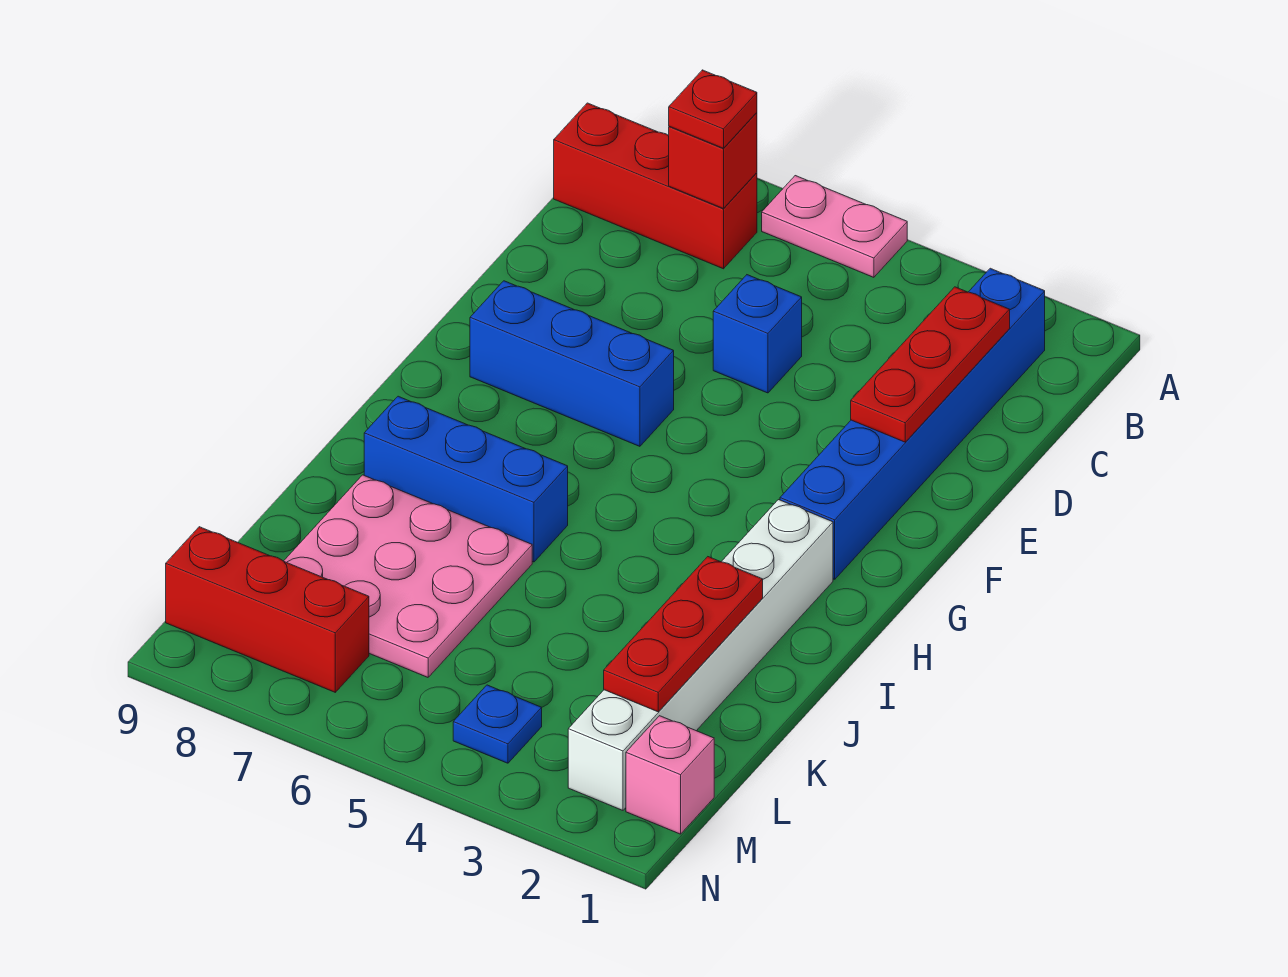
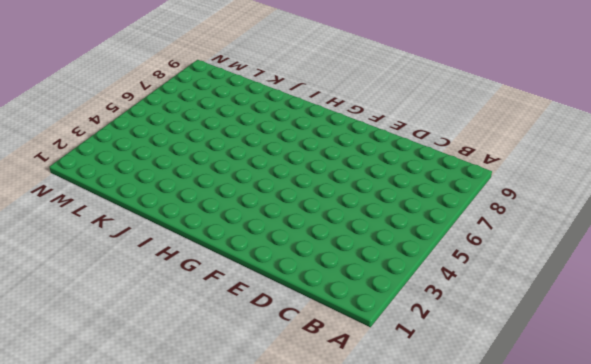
none -> pink plate A5:A6 level 1
none -> blue brick B2:G2 level 1
none -> red brick B7:B9 level 1

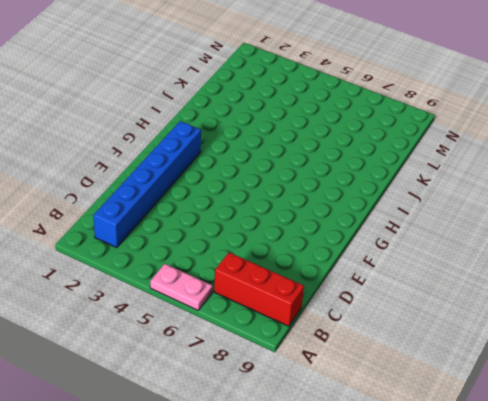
none -> blue brick D5 level 1
none -> blue brick F6:F8 level 1
none -> white brick H2:M2 level 1

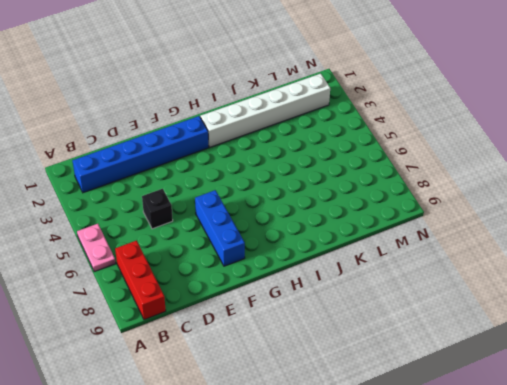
black brick D5 level 1 -> blue brick D5 level 1
none -> blue brick I6:I8 level 1
none -> pink plate J6:L8 level 1
none -> pink brick M1 level 1

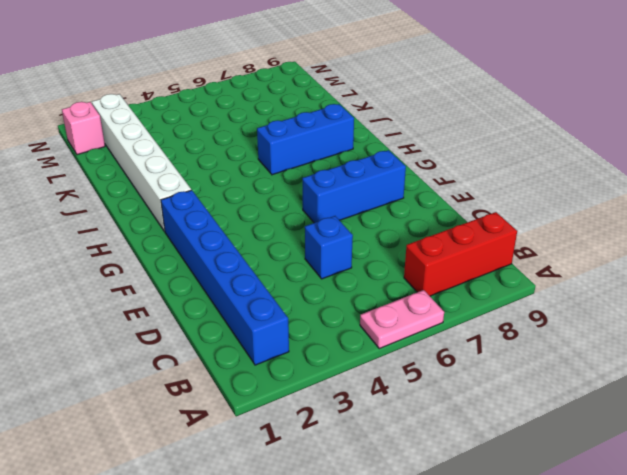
none -> pink plate J6:L8 level 1
none -> blue plate M4 level 1
none -> red brick M7:M9 level 1

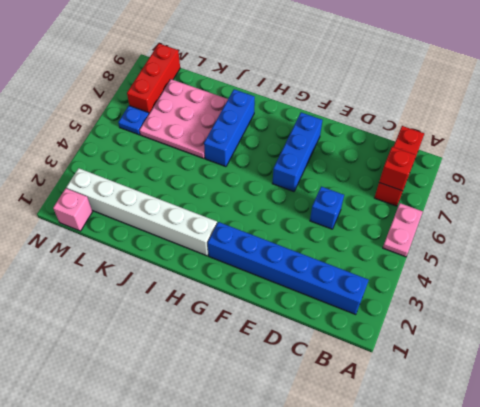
blue plate M6 level 1 -> blue plate M4 level 1
none -> red plate C2:E2 level 2
none -> red plate J2:L2 level 2
none -> red plate B7 level 3

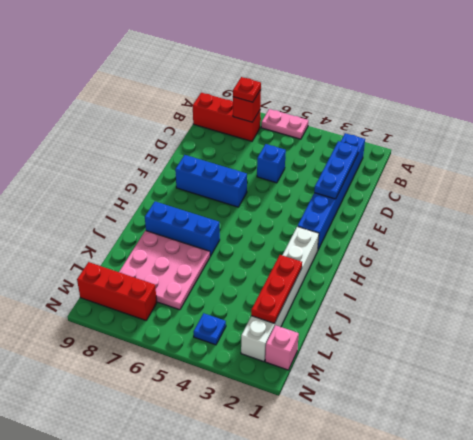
blue plate C2:E2 level 2 -> red plate C2:E2 level 2

